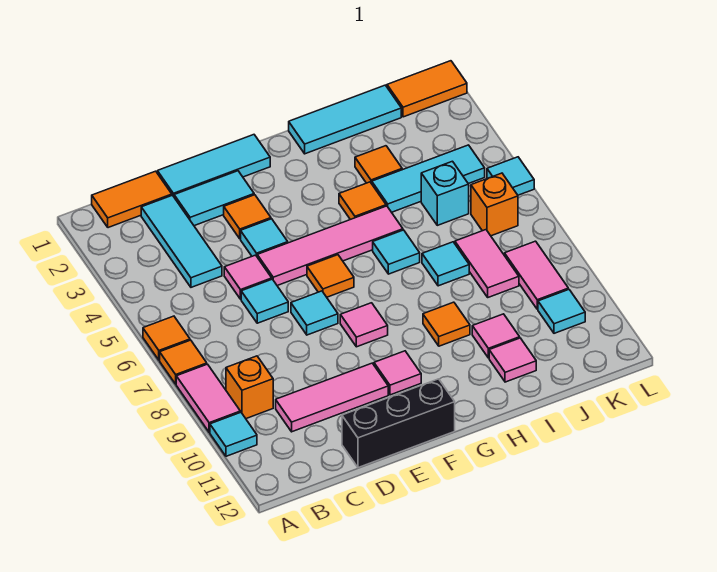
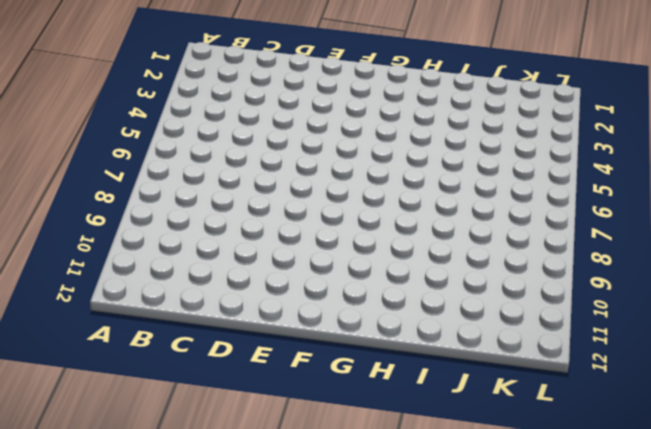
none -> orange tile A6 level 1
none -> orange tile A7 level 1
none -> pink tile A8:A9 level 1
none -> cyan tile A10 level 1

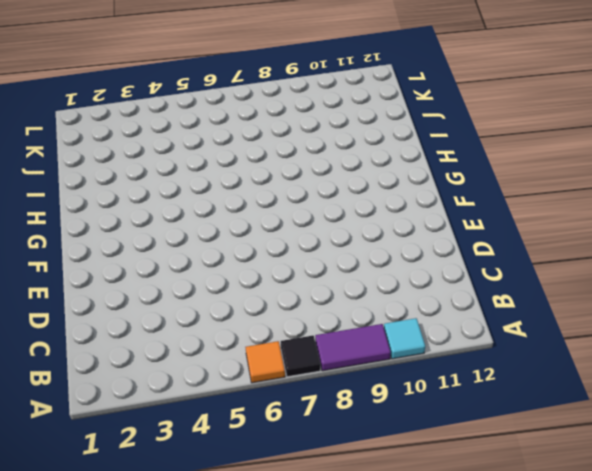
black tile A7 level 1 -> orange tile A7 level 1
purple tile A8:A9 level 1 -> pink tile A8:A9 level 1
none -> orange tile B1:C1 level 1
none -> orange brick B9 level 1
none -> cyan tile C2:C4 level 1
none -> pink tile C10:E10 level 1

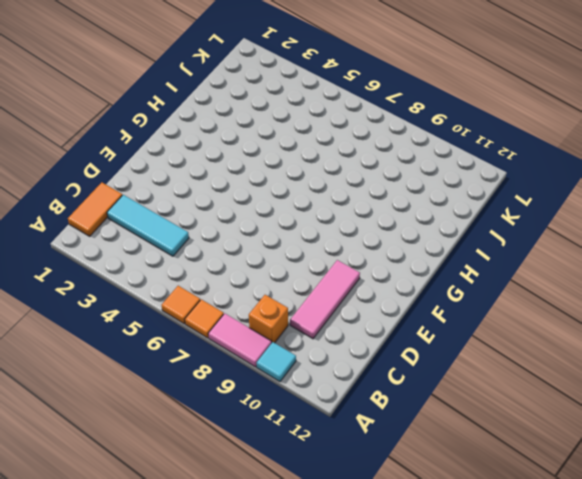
none -> cyan tile D1:F1 level 1
none -> cyan tile D2:E2 level 1
none -> pink tile D5 level 1
none -> cyan tile D6 level 1

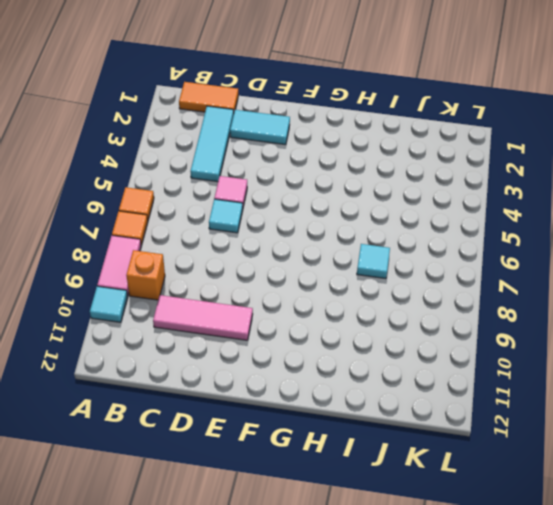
none -> cyan tile D1:F1 level 1
none -> black brick D12:F12 level 1
none -> orange tile E3 level 1
none -> cyan tile E4 level 1

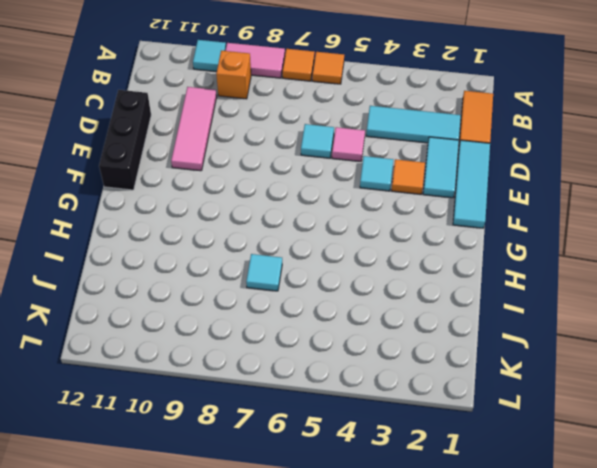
none -> pink tile E5:H5 level 1
none -> cyan tile E7 level 1
none -> orange tile F6 level 1
none -> pink tile F8 level 1

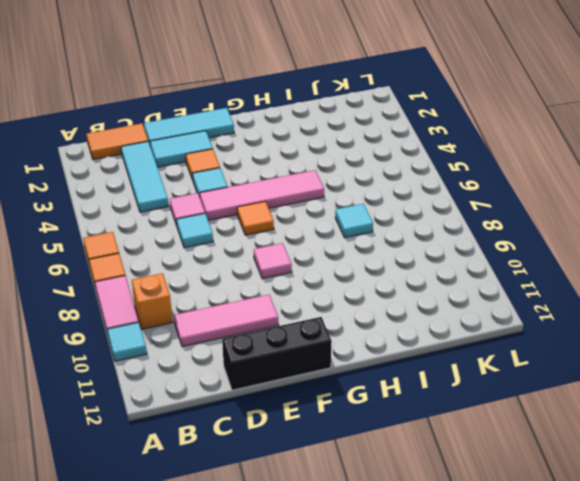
none -> cyan tile E7 level 1
none -> pink tile F10 level 1
none -> cyan tile H1:J1 level 1
none -> orange tile H4 level 1

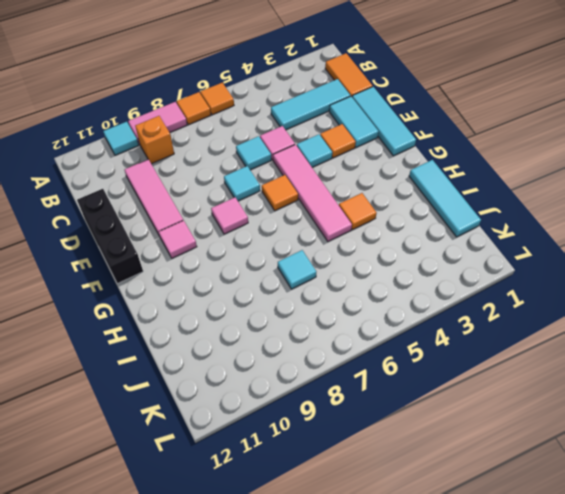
none -> cyan tile H6 level 1
none -> orange tile H9 level 1
none -> orange tile I3 level 1
none -> cyan tile I4:K4 level 1

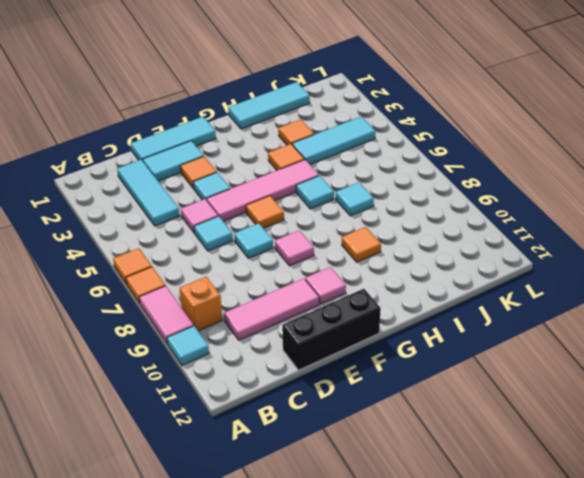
none -> orange tile B1:C1 level 1
none -> pink tile I10 level 1
none -> pink tile I11 level 1
none -> cyan brick J5 level 1

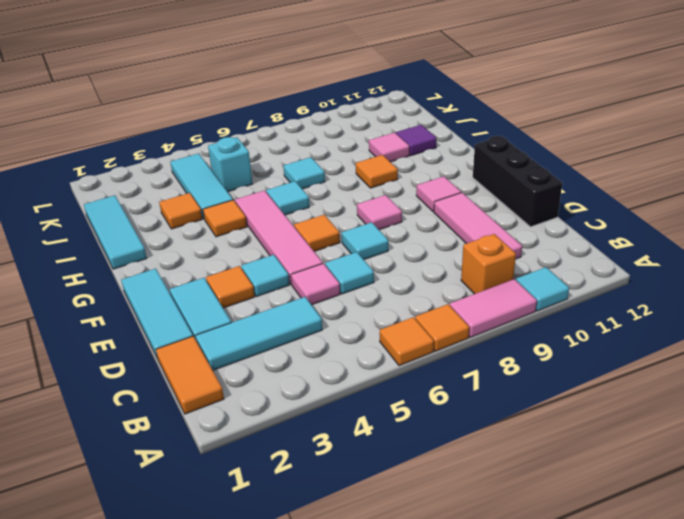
purple tile I11 level 1 -> pink tile I11 level 1
none -> pink tile J7:J8 level 1
none -> orange tile K1:L1 level 1
none -> orange brick K6 level 1
none -> pink tile K8:K9 level 1

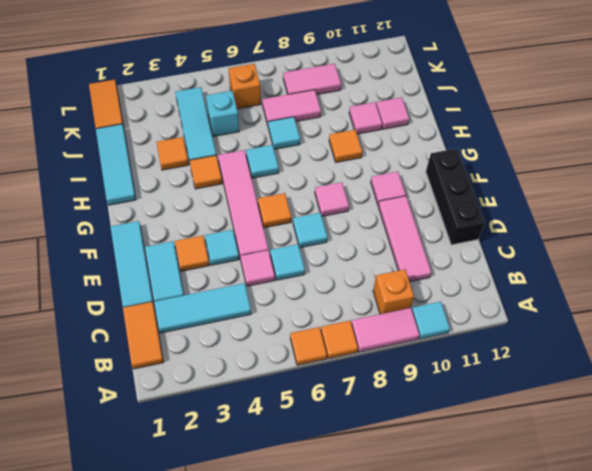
none -> cyan tile K10 level 1
none -> cyan tile L5 level 1

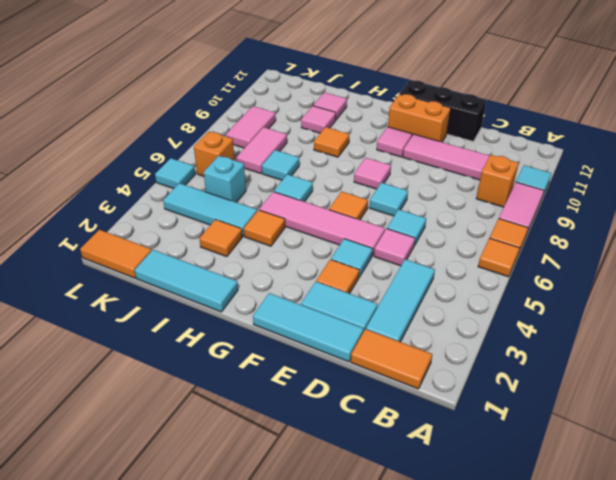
orange brick E11:F11 level 1 -> none
none -> cyan tile K10 level 1

